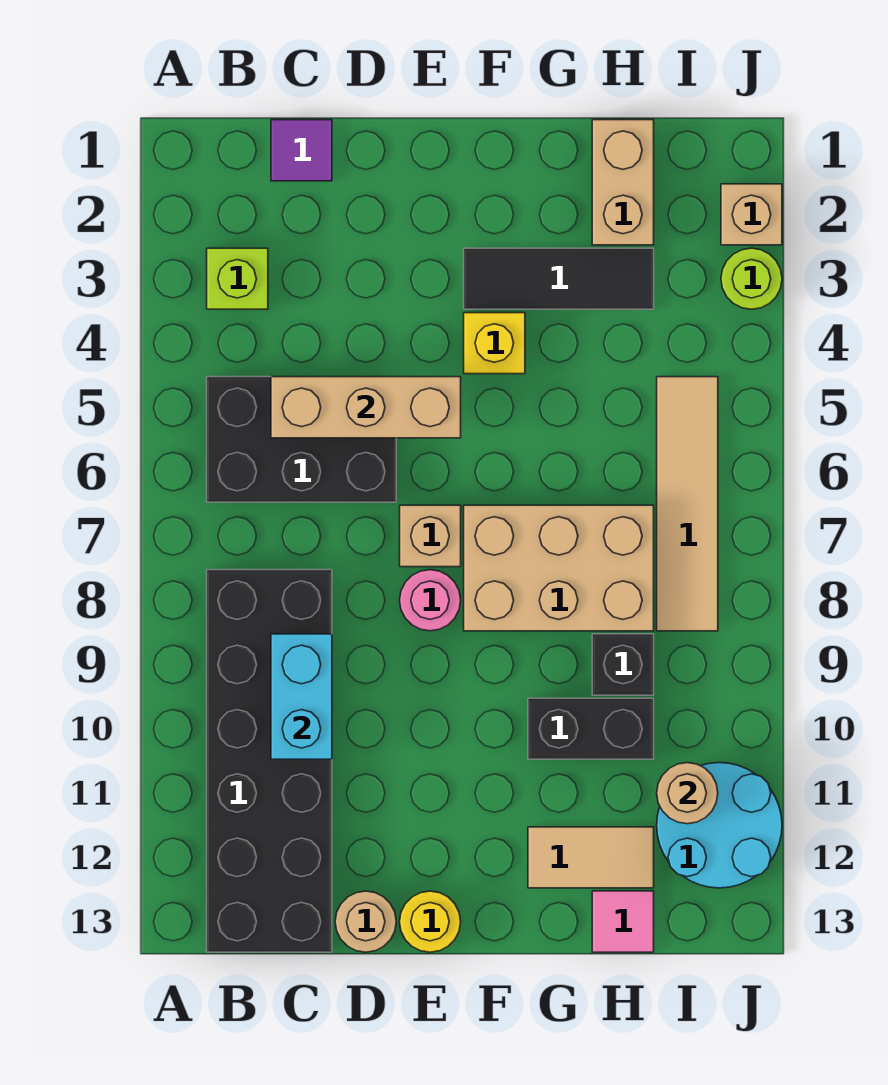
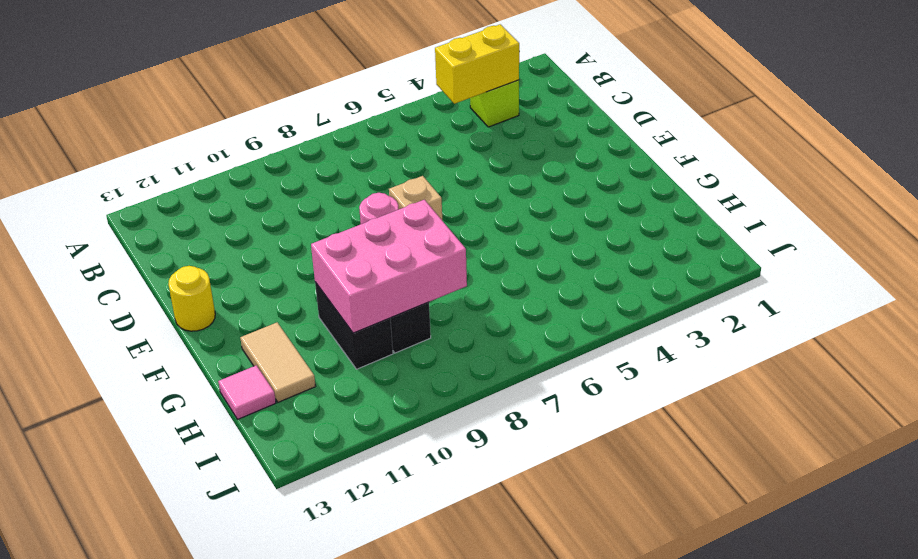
yellow brick B3:B4 level 2 -> none
pink brick G8:H10 level 2 -> none
none -> black brick B5:D6 level 1
none -> black brick B8:C13 level 1
none -> purple tile C1 level 1

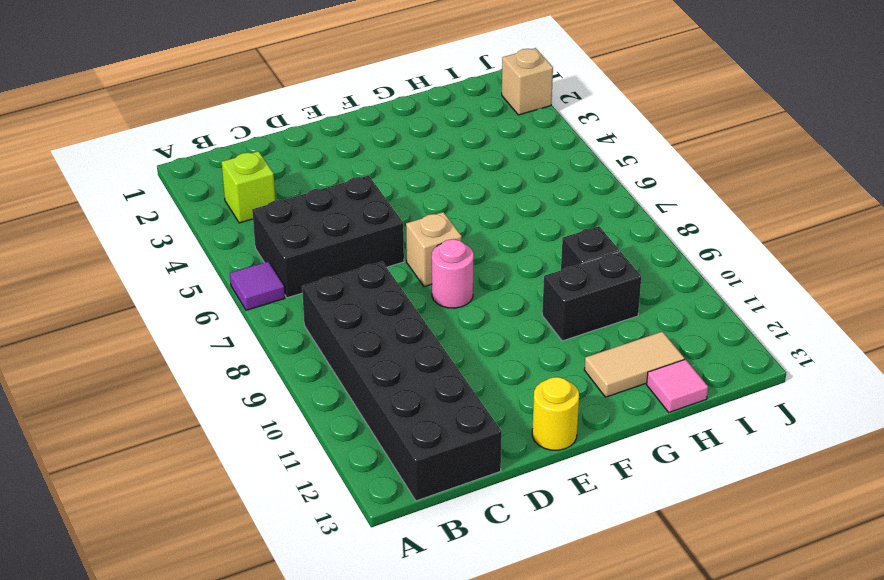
purple tile A6 level 1 -> purple tile C1 level 1
none -> tan round brick D13 level 1
none -> black tile F3:H3 level 1
none -> yellow brick F4 level 1

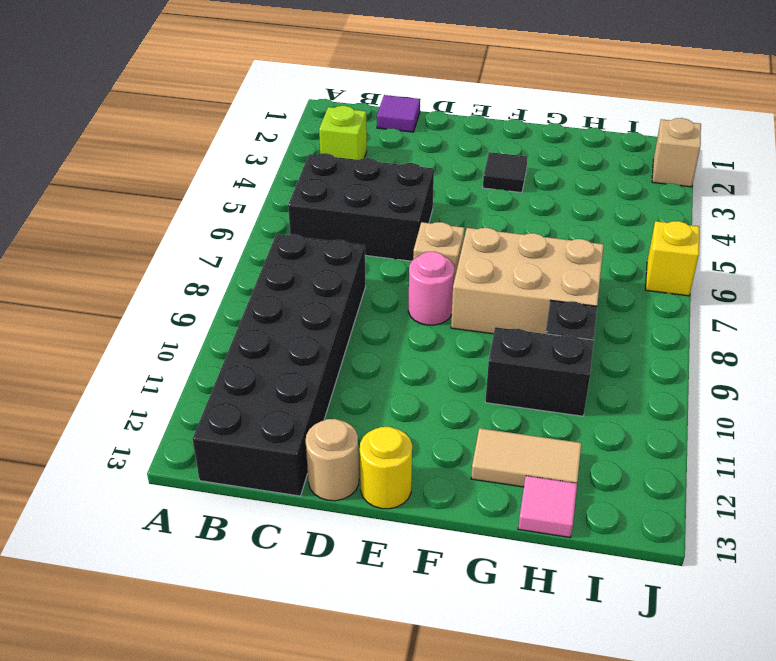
black tile F3 level 1 -> black tile F3:H3 level 1
yellow brick J6 level 1 -> yellow brick F4 level 1
none -> tan brick H1:H2 level 1
none -> tan tile I5:I8 level 1
none -> cyan round brick I11:J12 level 1

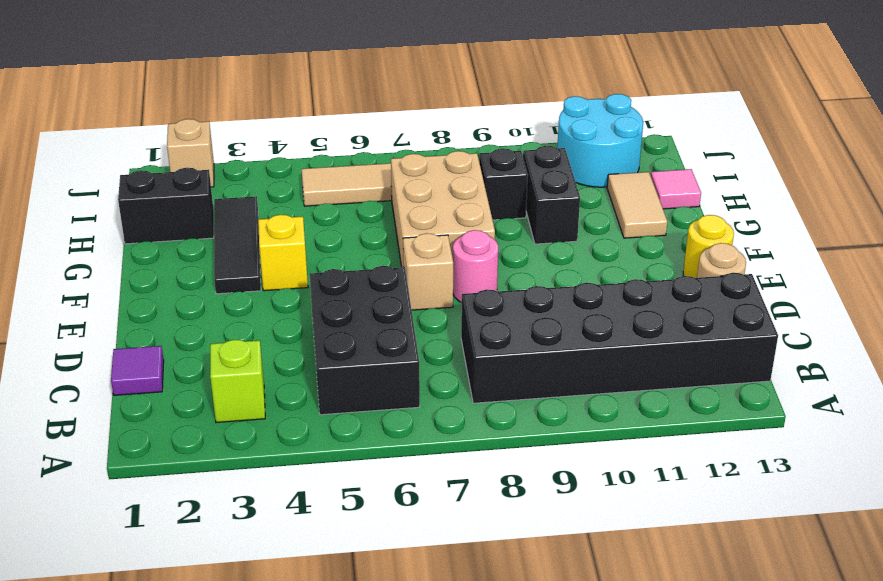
black brick H1:H2 level 1 -> tan brick H1:H2 level 1
none -> lime round brick J3 level 1
none -> tan brick C5:E5 level 2
none -> cyan brick C9:C10 level 2

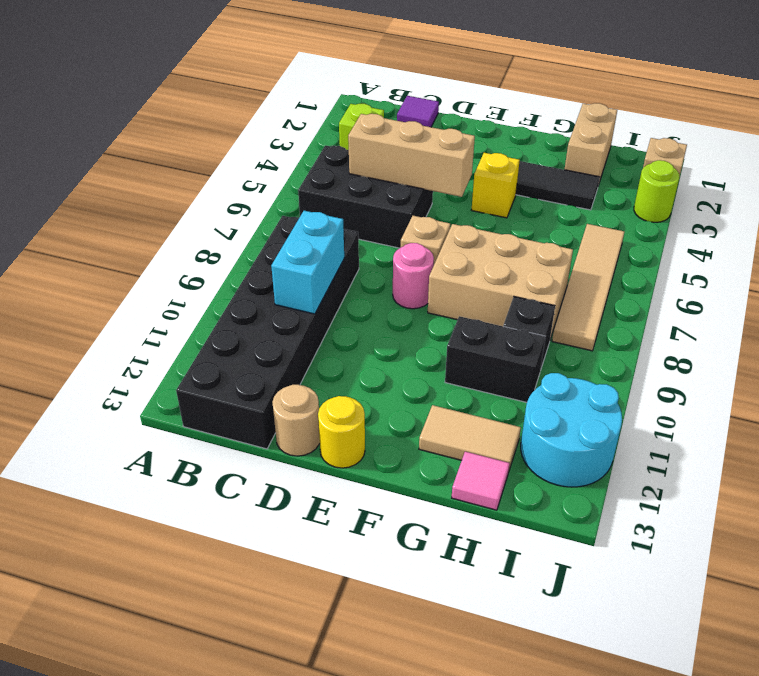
none -> tan round brick I11 level 2

